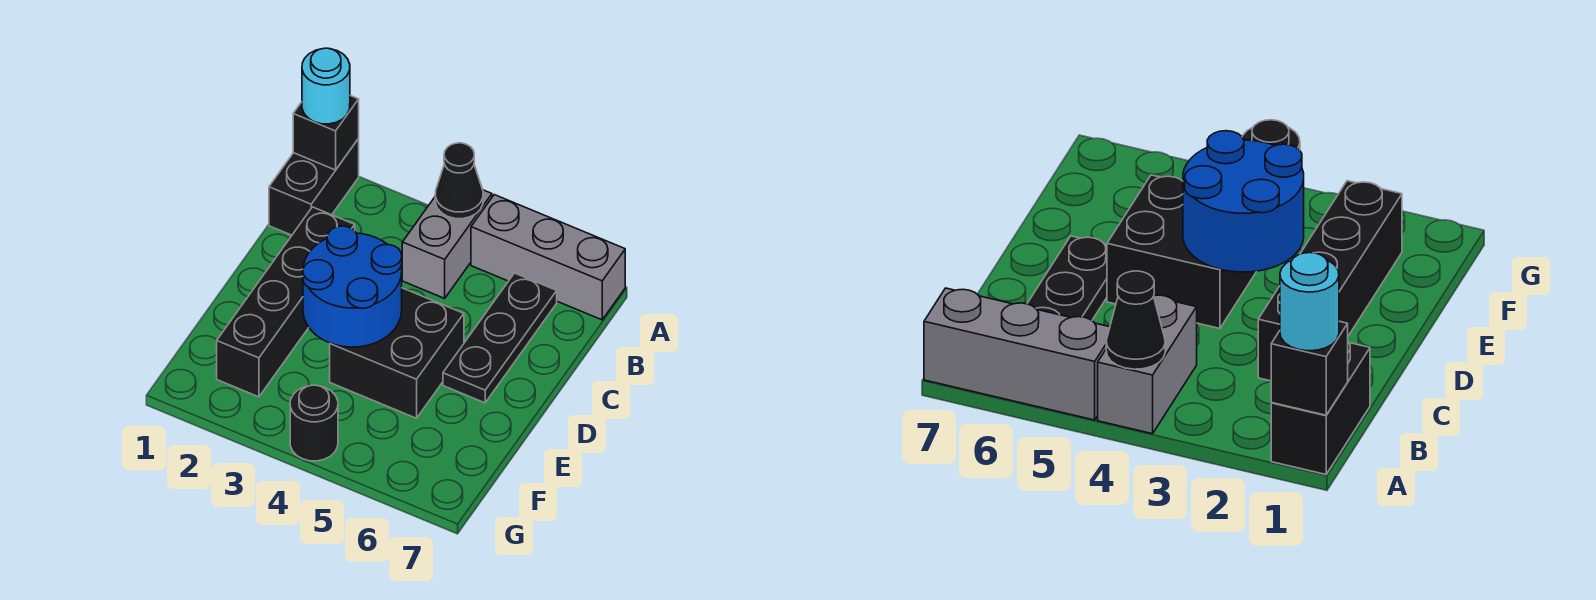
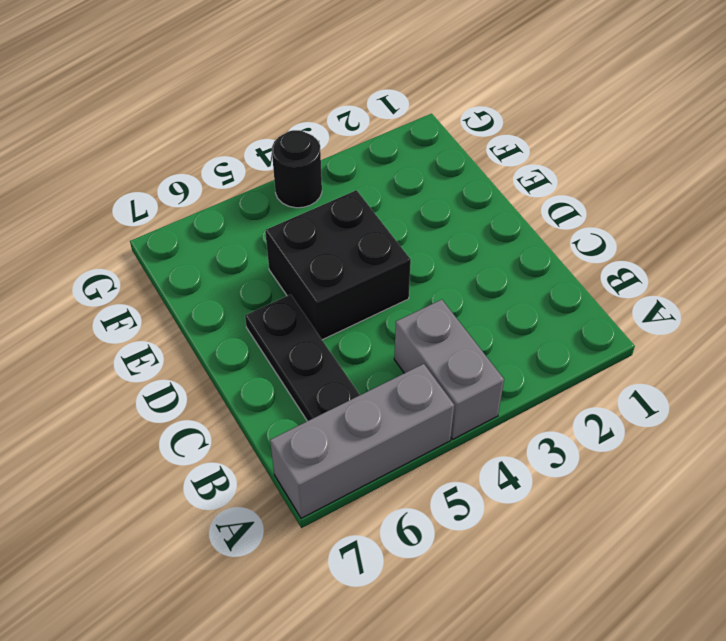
none -> black brick A1:B1 level 1
none -> black brick C2:F2 level 1

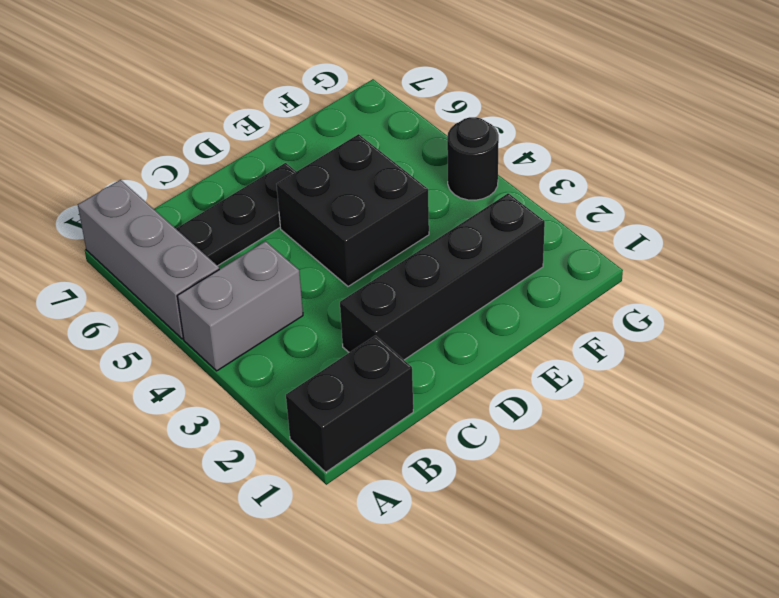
none -> black brick A1 level 2
none -> black cone A4 level 2

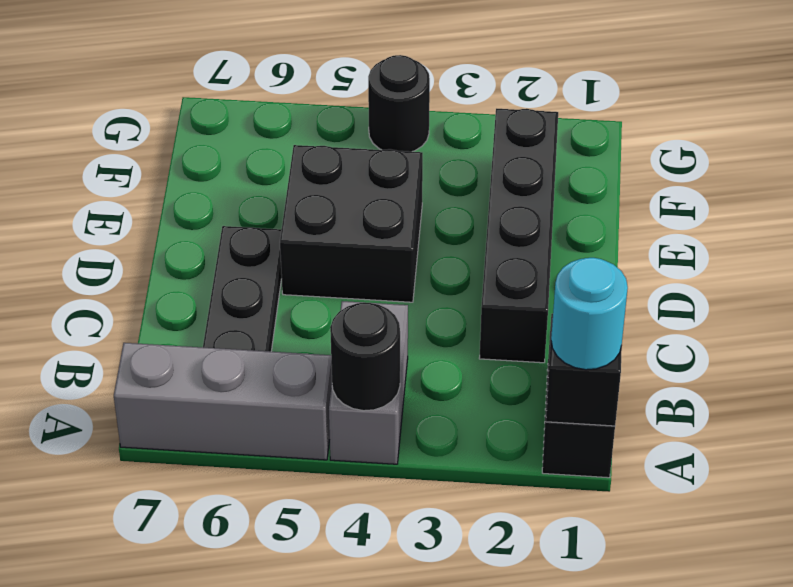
black round brick A4 level 2 -> black cone A4 level 2
none -> blue round brick D3:E4 level 2

